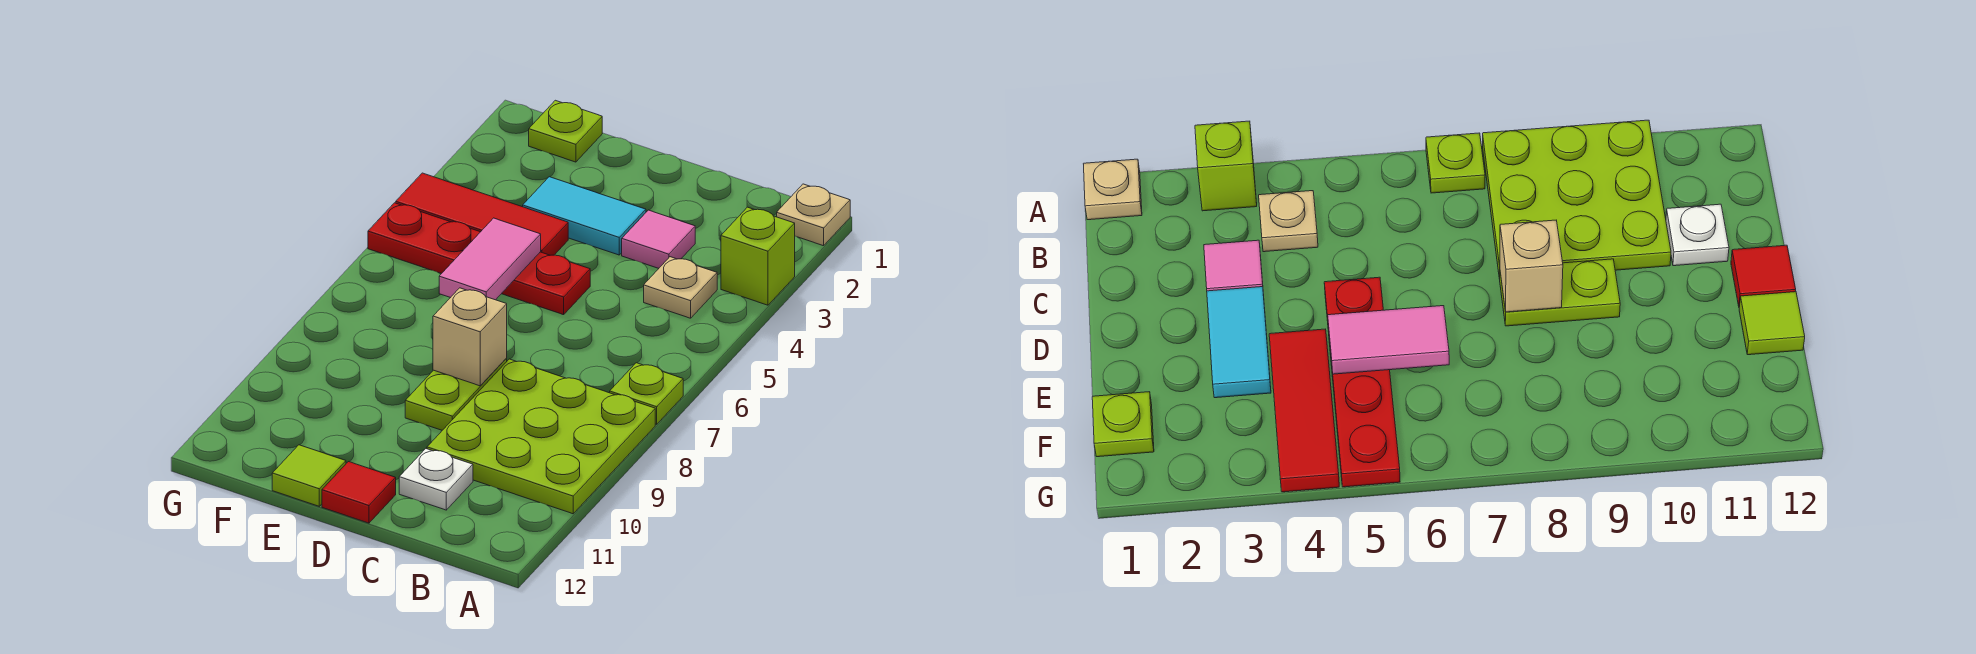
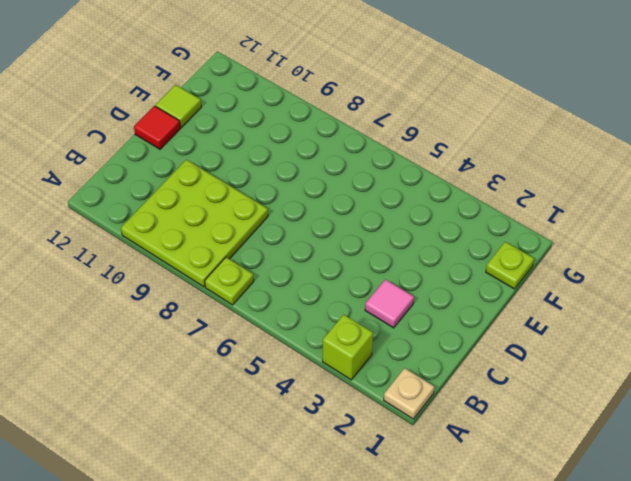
none -> tan plate B4 level 1
none -> white plate C11 level 1
none -> cyan tile D3:E3 level 1

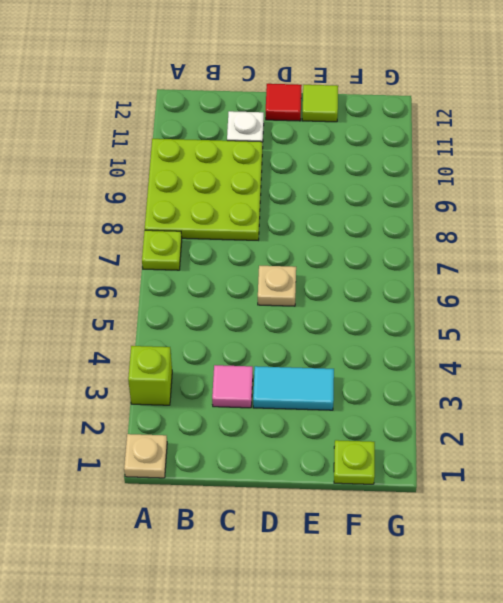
tan plate D6 level 1 -> tan plate B4 level 1
none -> red plate D5:G5 level 1
none -> lime plate D8:D9 level 1
none -> red tile E4:G4 level 1

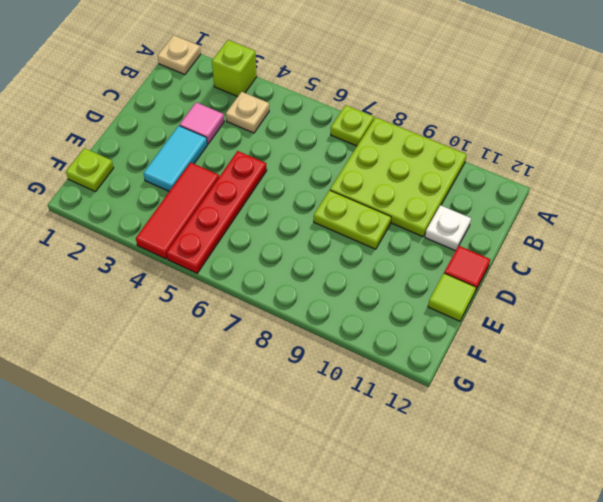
none -> tan brick D8 level 2
none -> pink tile E5:E6 level 2

